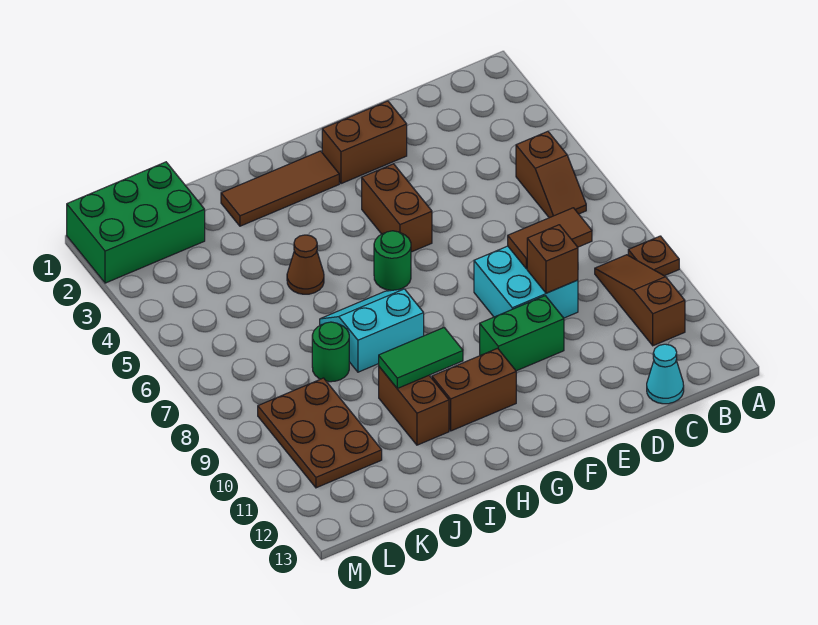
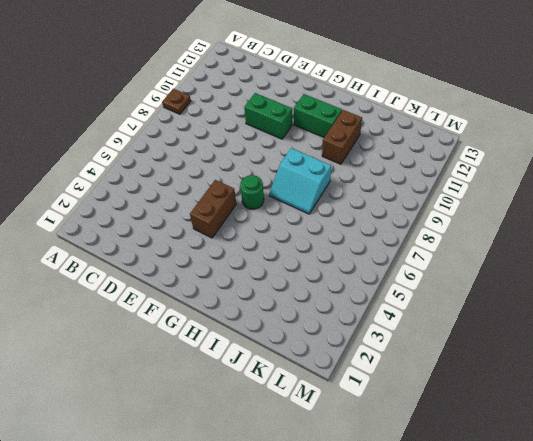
green brick G11:H11 level 1 -> brown brick G11:H11 level 1
none -> brown slope B5:B6 level 1 top 5
none -> brown slope B9:B11 level 1 top 11
none -> cyan cone C13 level 1

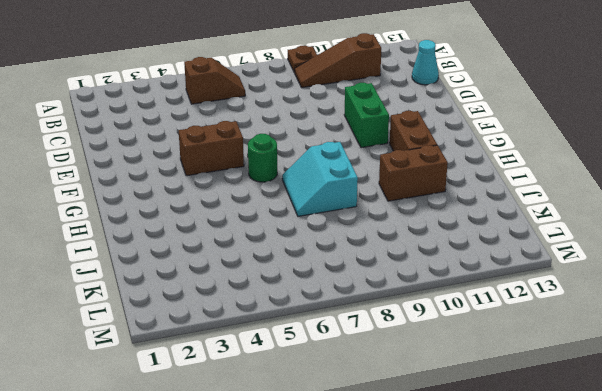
none -> cyan brick D8:E9 level 1
none -> brown brick E2:F2 level 1
none -> brown tile G2:I2 level 1

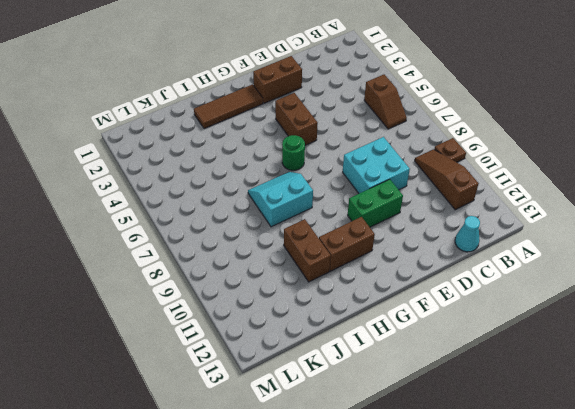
none -> brown cone I5 level 1
none -> green round brick J8 level 1
none -> green brick K1:M2 level 1

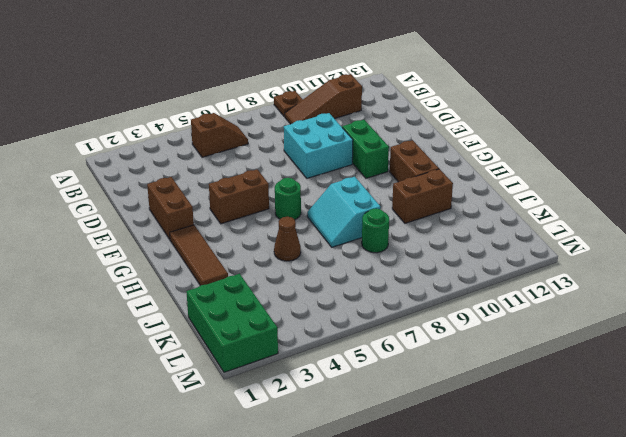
none -> cyan cone C13 level 1
none -> brown plate K9:L11 level 1
none -> brown tile C8:D8 level 2

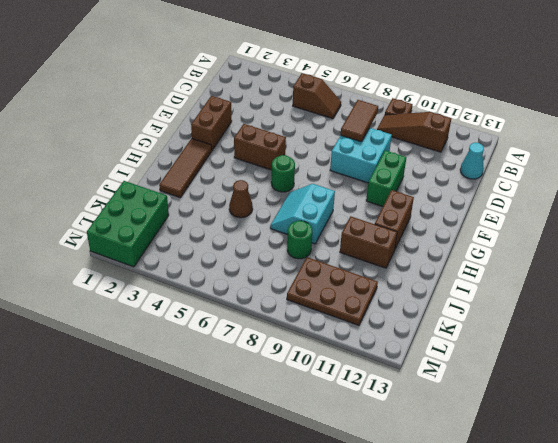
none -> brown brick D9 level 2
none -> green tile H10:I10 level 2

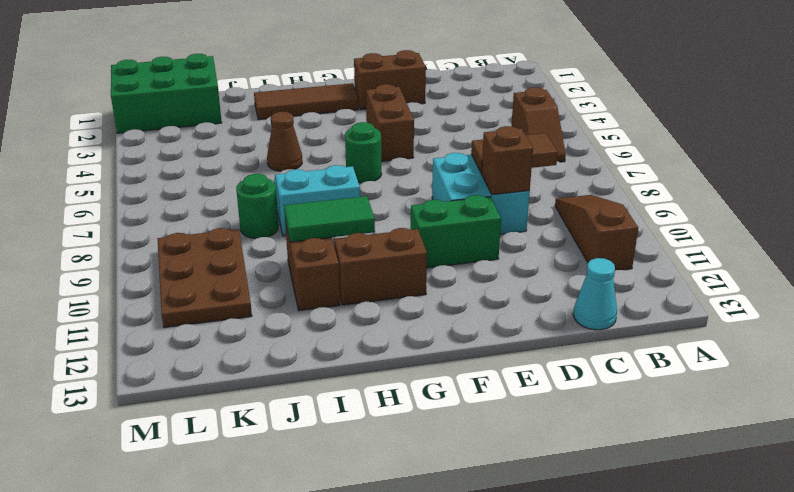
none -> brown plate A9 level 1

